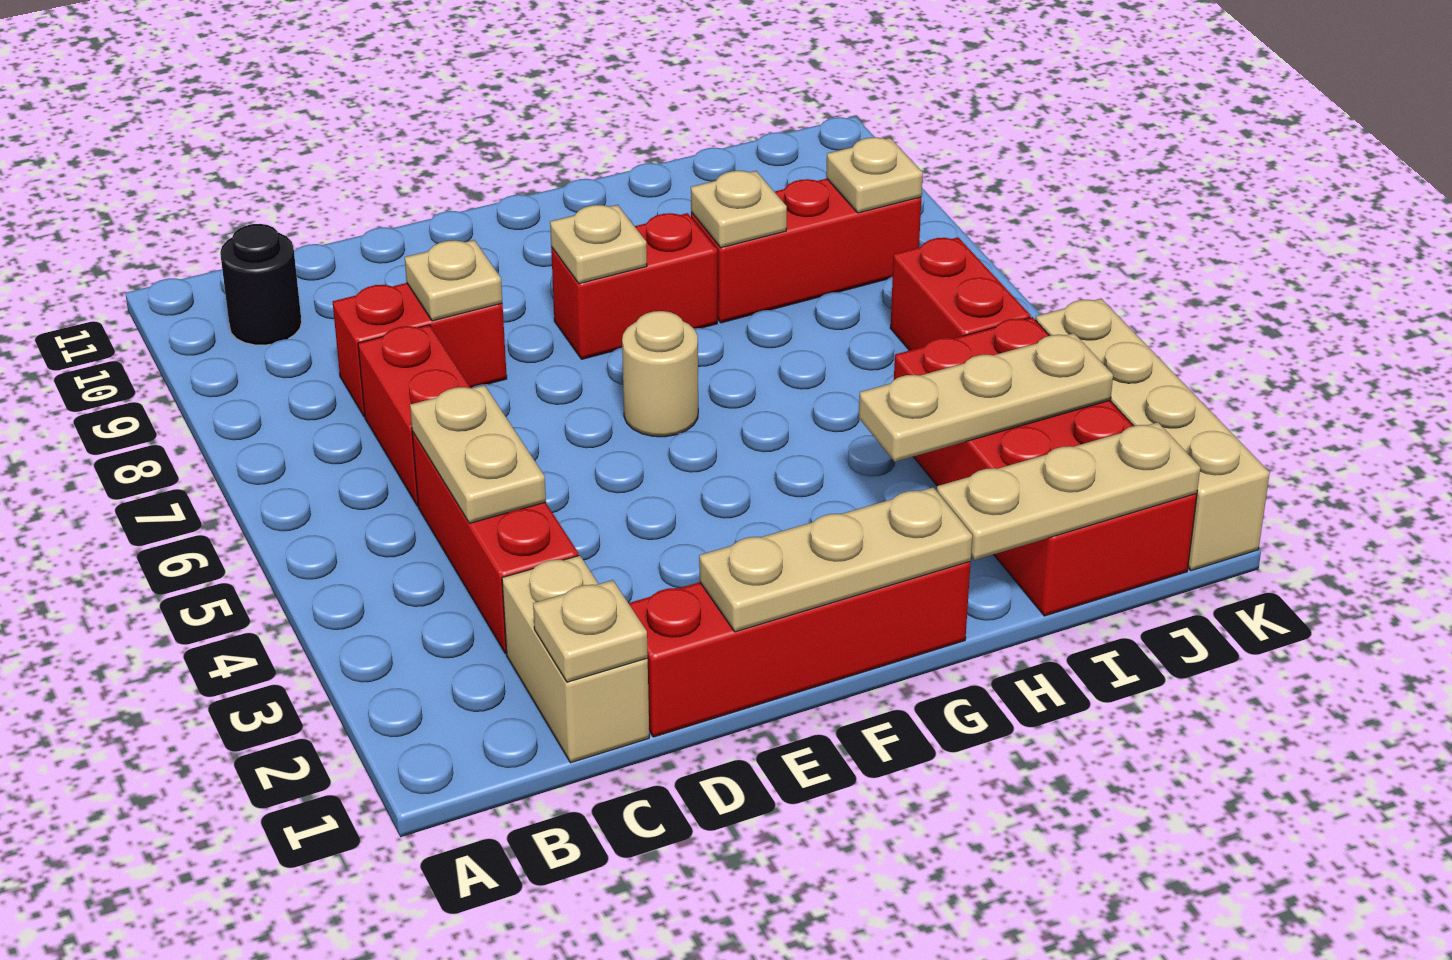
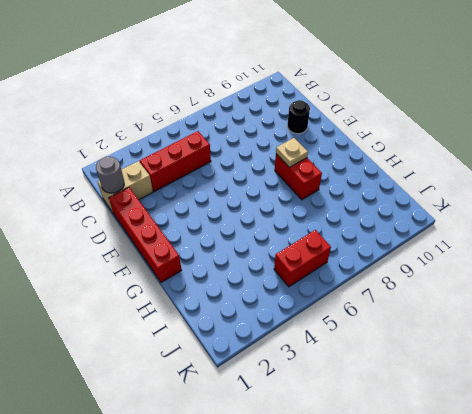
grey round brick C1 level 2 -> tan plate C1 level 2
black round brick D10 level 1 -> black round brick B10 level 1
none -> red brick C6:C7 level 1
none -> red brick C8:D8 level 1
none -> tan round brick F6 level 1

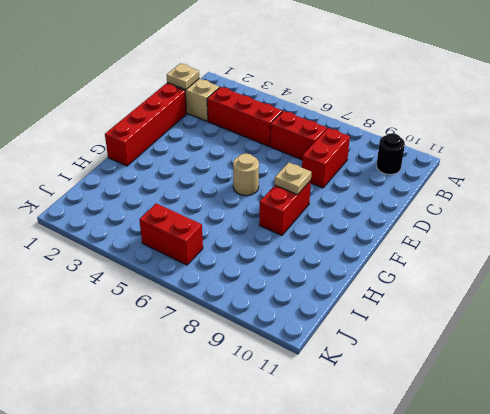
none -> red brick H8:J8 level 1
none -> red brick I1:J4 level 1
none -> tan brick K1:K4 level 1

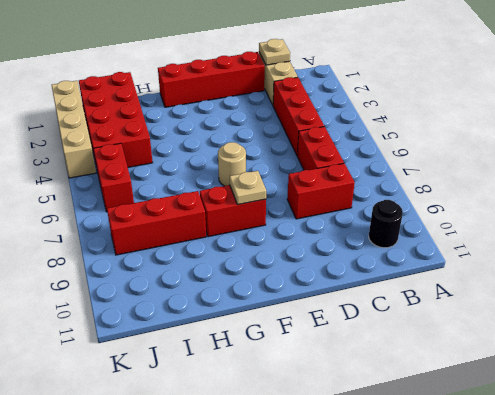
none -> tan plate C4:C5 level 2
none -> tan plate D8 level 2
none -> tan plate E1:G1 level 2

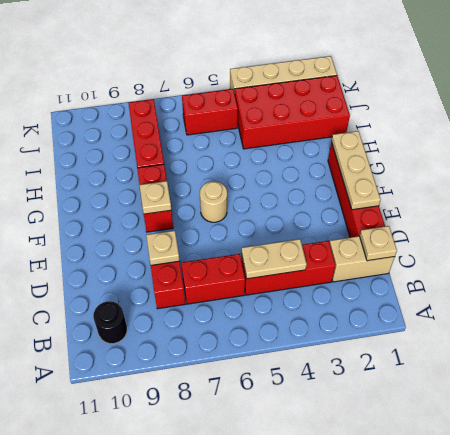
none -> tan plate H1:J1 level 2
none -> tan plate H3:J3 level 2
none -> tan plate H8 level 2

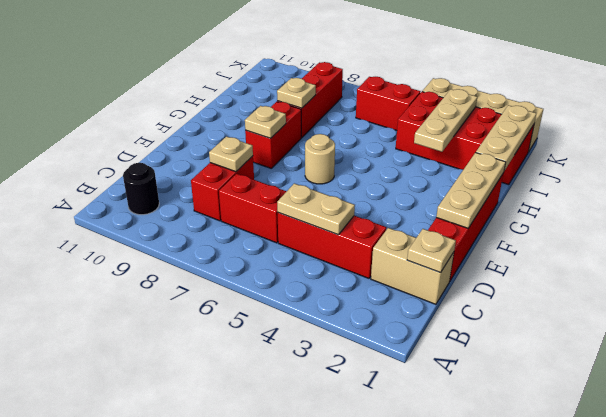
none -> tan plate J8 level 2

